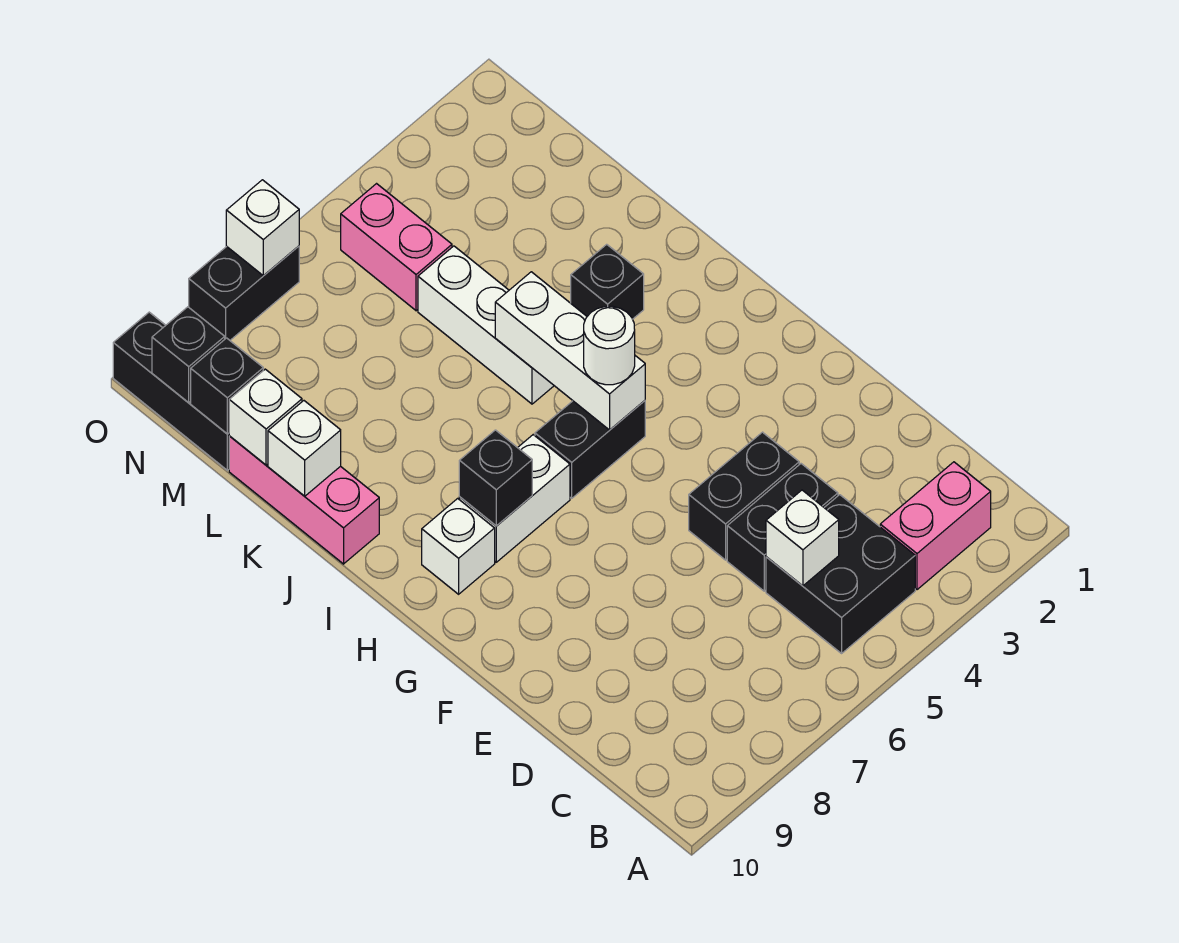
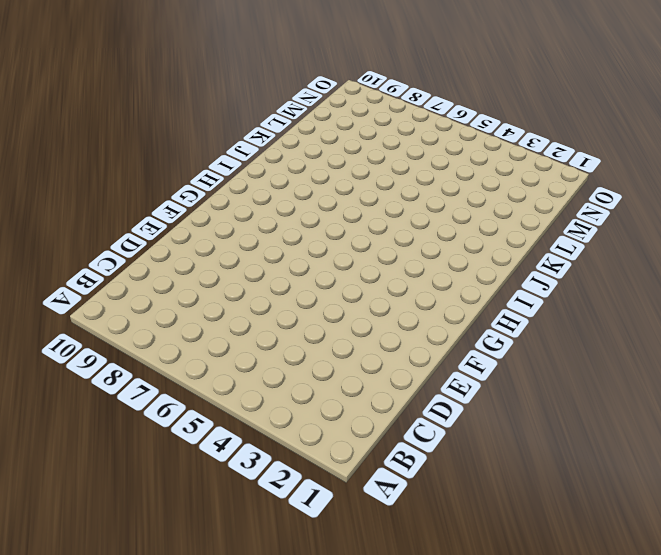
none -> pink brick B2:B3 level 1
none -> black brick B4:C5 level 1
none -> black brick D4:D5 level 1

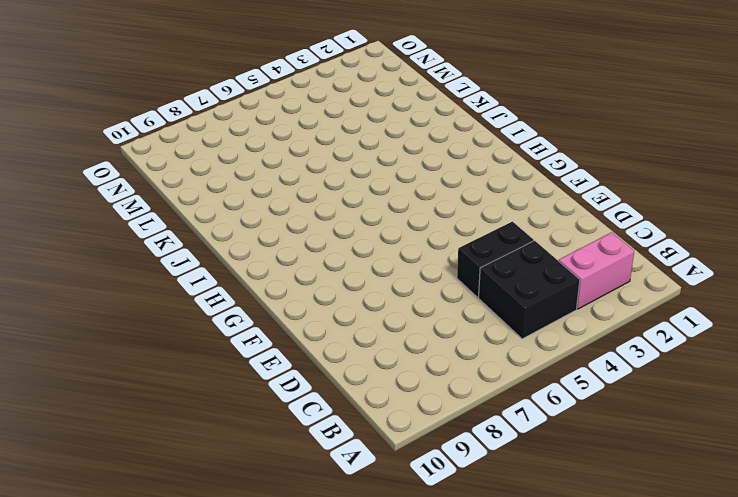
none -> black brick E4:E5 level 1
none -> black brick H5:H6 level 1
none -> white brick H7:H8 level 1

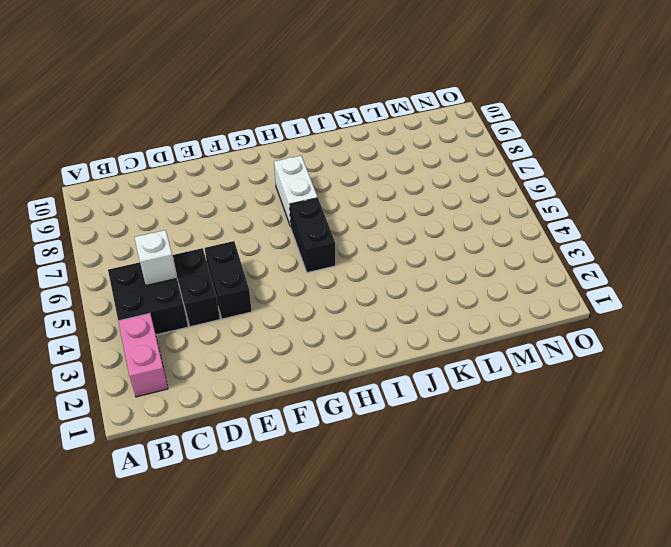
none -> white brick H9 level 1
none -> black brick J3 level 1
none -> white brick J5:L5 level 1

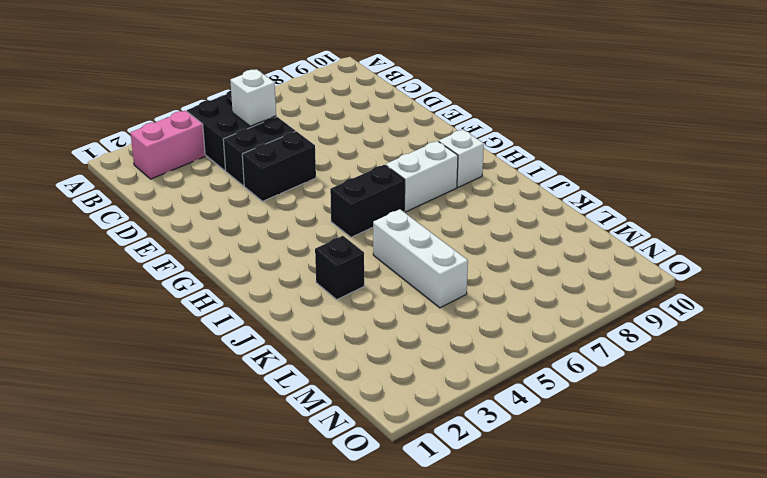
none -> pink brick J10:L10 level 1
none -> pink brick M5:N5 level 1
none -> black brick M10:O10 level 1

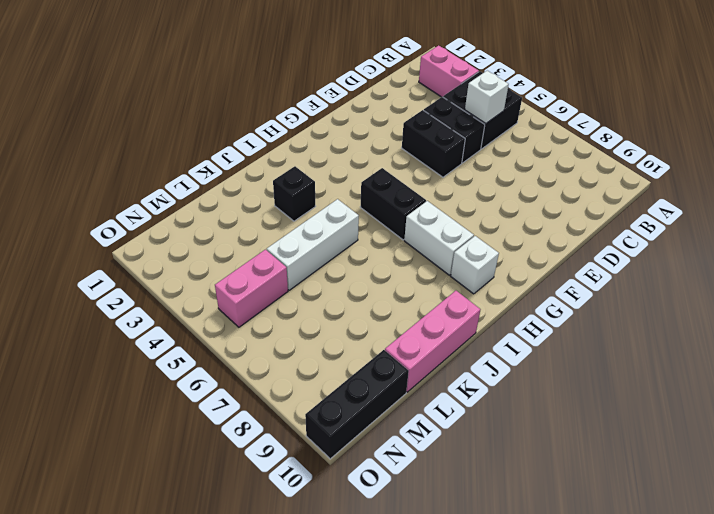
none -> black brick O7:O8 level 1
none -> white brick H5:J5 level 2
none -> black brick H8 level 2

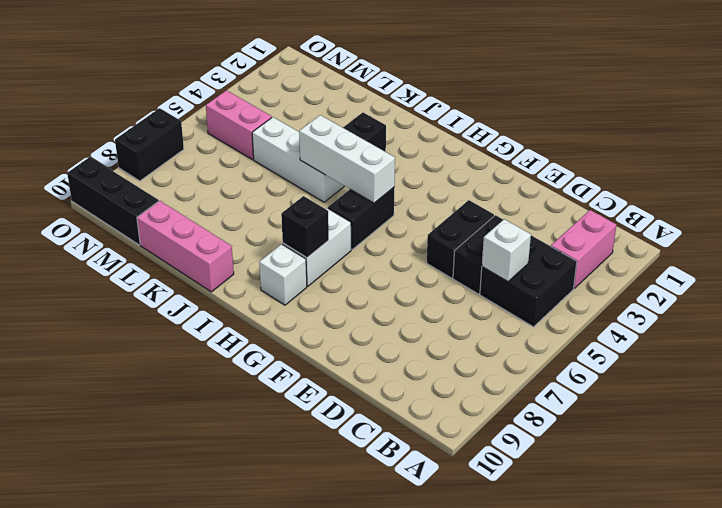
none -> white brick K10 level 2
none -> white brick L10 level 2
none -> black brick M10 level 2

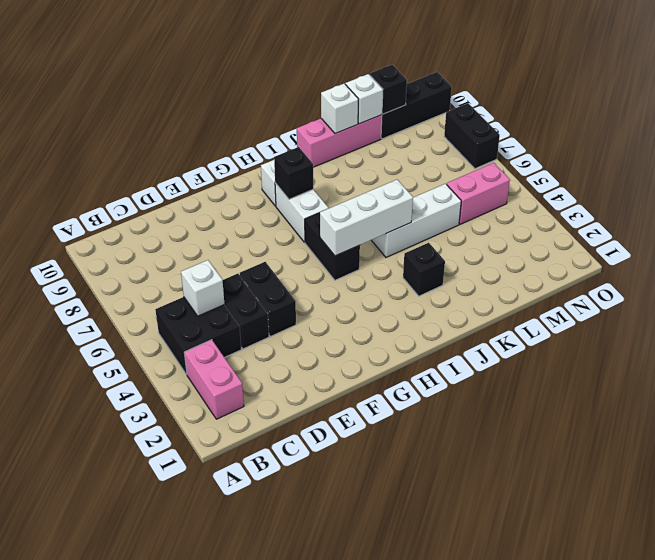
none -> black brick N10 level 2
none -> white brick O7 level 2
none -> white round brick H5 level 3

